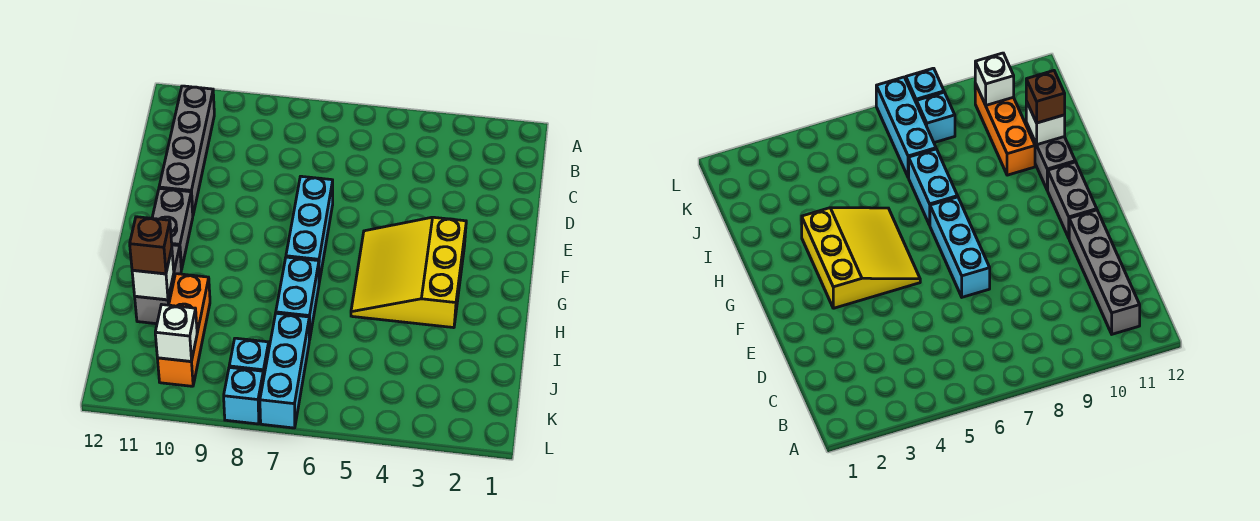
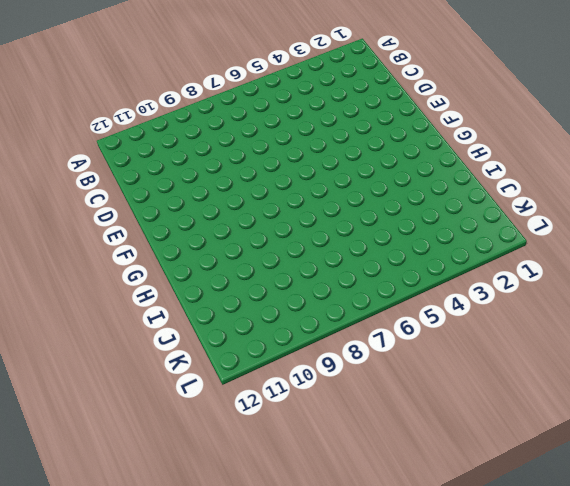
none -> grey brick B11:E11 level 1
none -> cyan brick E7:G7 level 1
none -> yellow slope F3:H5 level 1 top 3

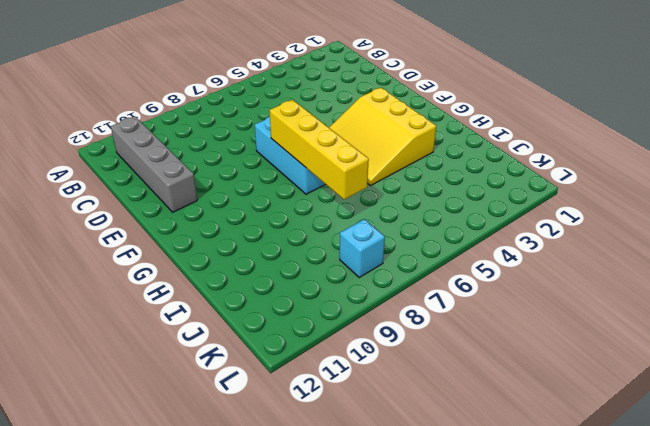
yellow brick F7:I7 level 2 -> none
none -> grey brick F11:G11 level 1
none -> cyan brick H7:I7 level 1
none -> grey brick H11:I11 level 1

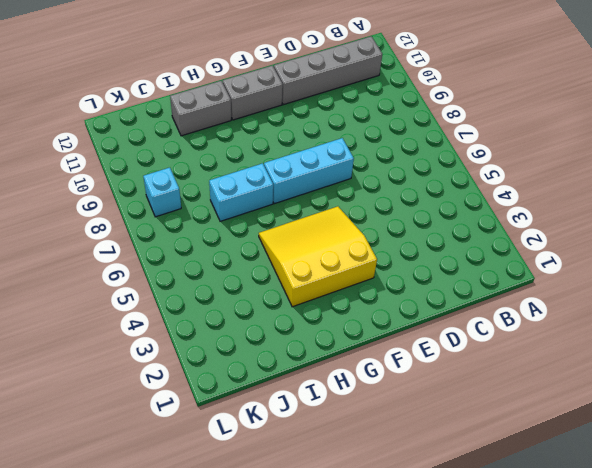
none -> orange brick I10:K10 level 1
none -> cyan brick J7:L7 level 1
none -> cyan brick L8 level 1

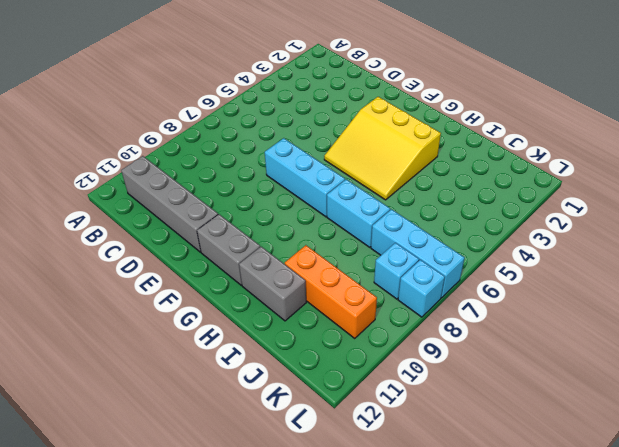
none -> white brick I11 level 2
none -> white brick K10 level 2
none -> brown brick I11 level 3

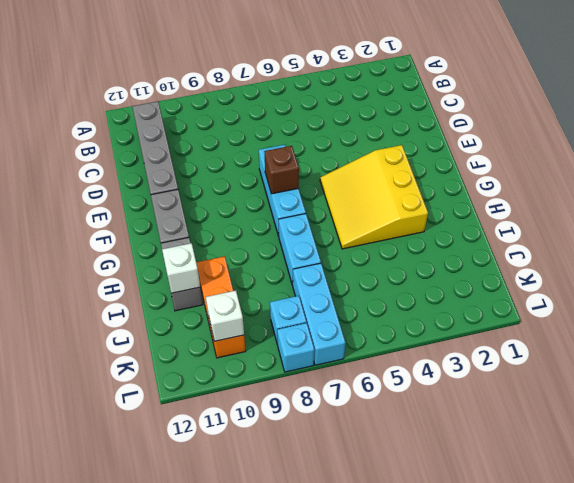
brown brick F7 level 2 -> brown brick I11 level 3

